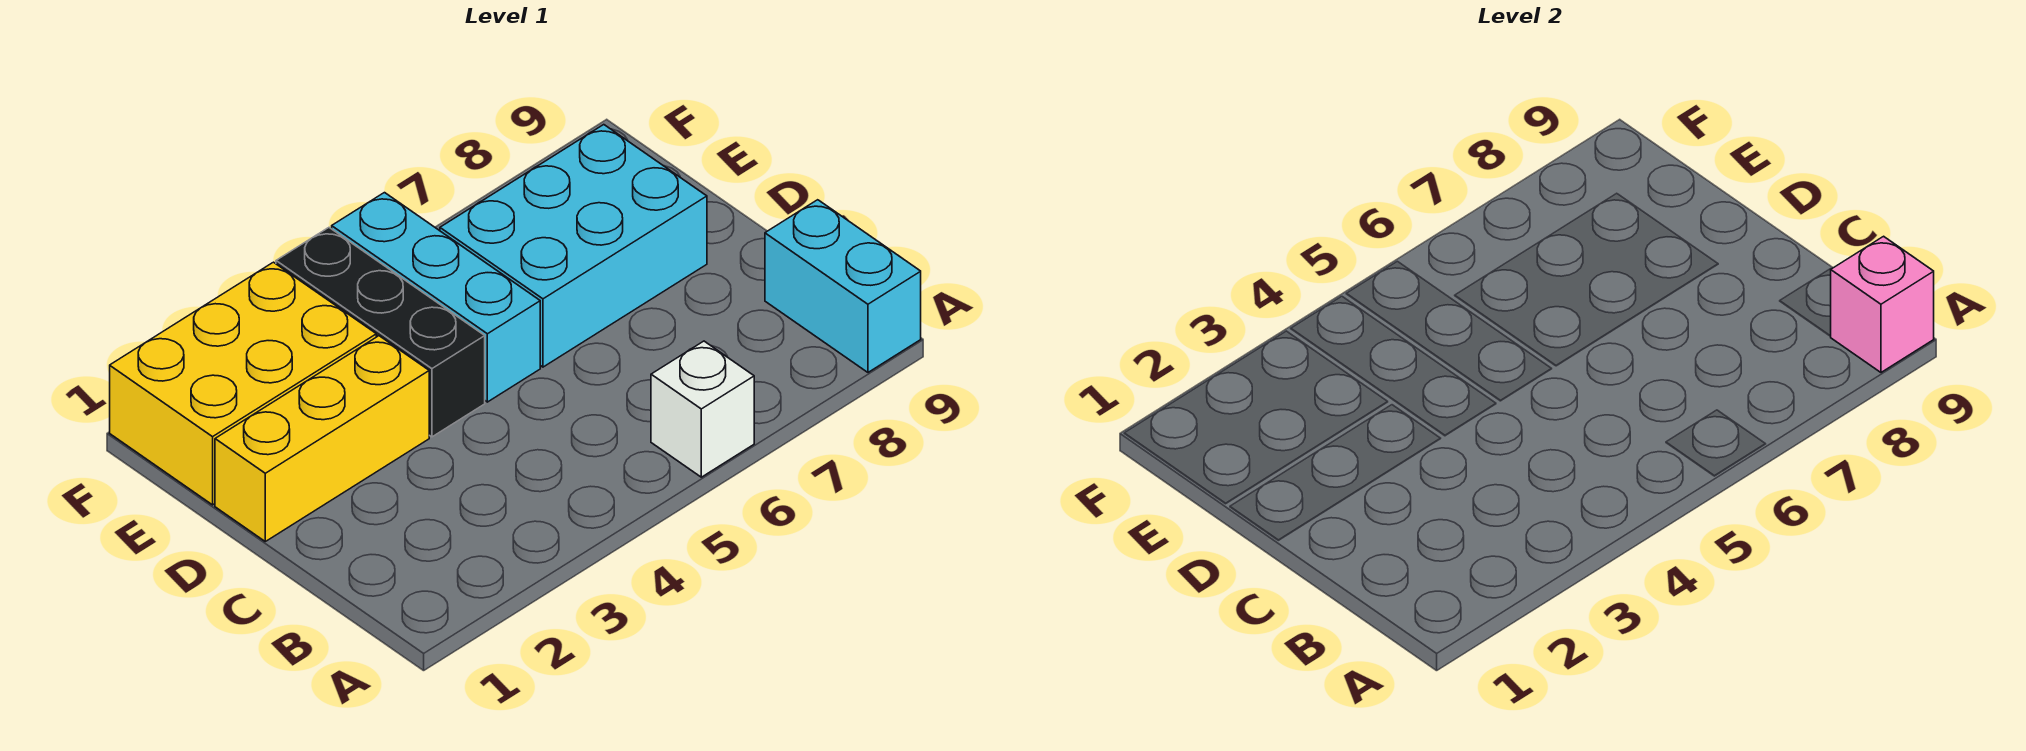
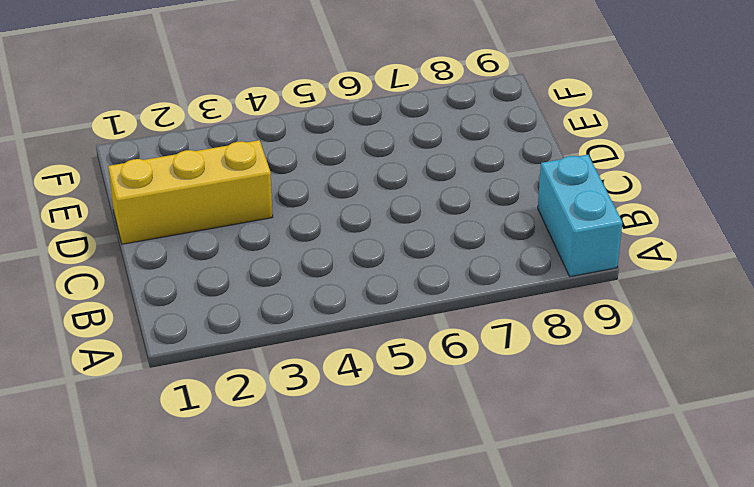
none -> white brick A6 level 1
none -> black brick D4:F4 level 1

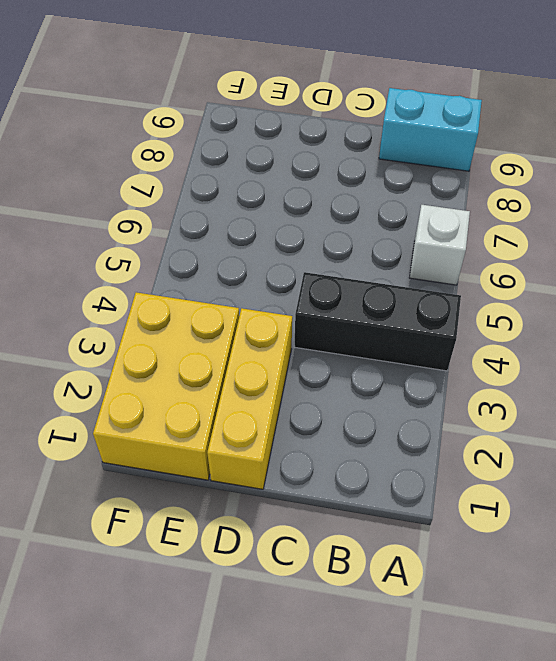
black brick A4:C4 level 1 -> black brick D4:F4 level 1
none -> cyan brick D5:F5 level 1
none -> cyan brick D6:E8 level 1

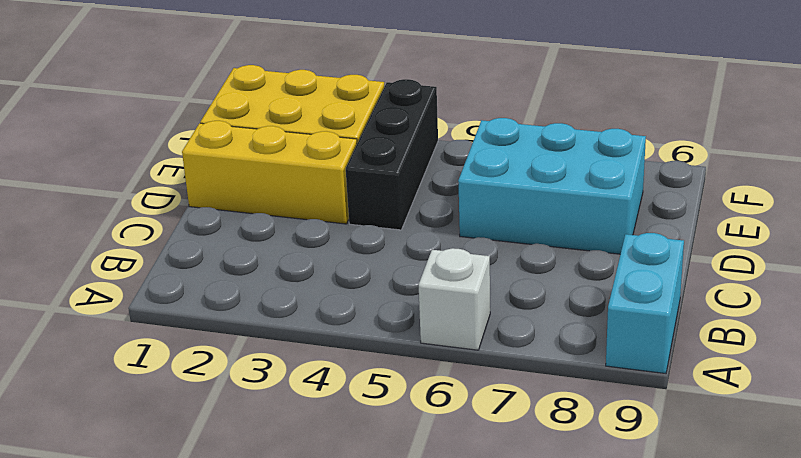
none -> cyan brick D5:F5 level 1
none -> pink brick A9 level 2

